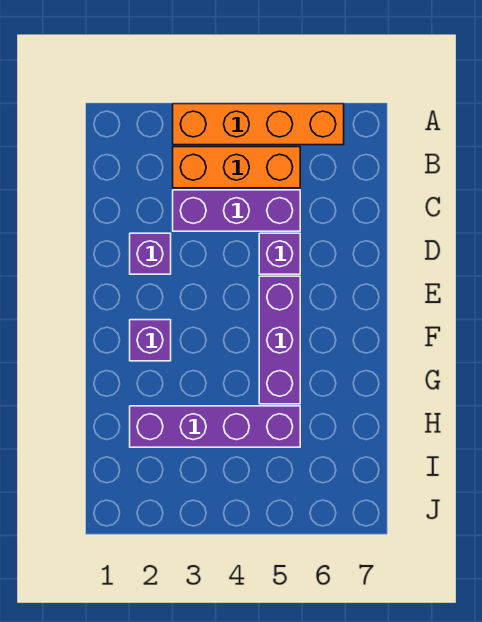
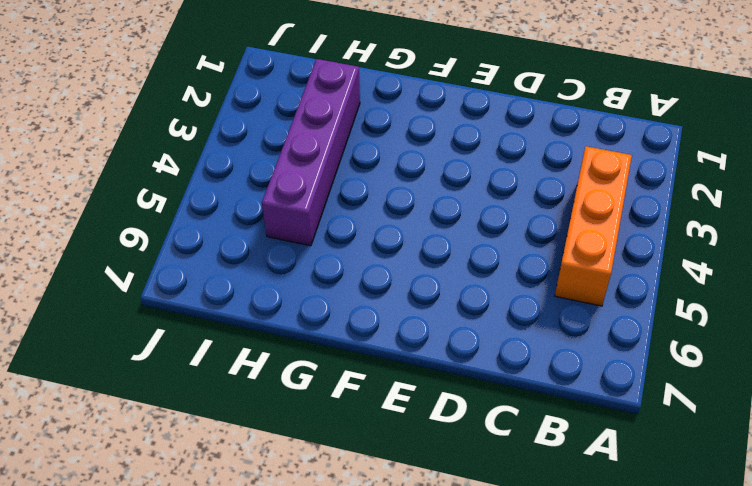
none -> orange brick A3:A6 level 1
none -> purple brick C3:C5 level 1

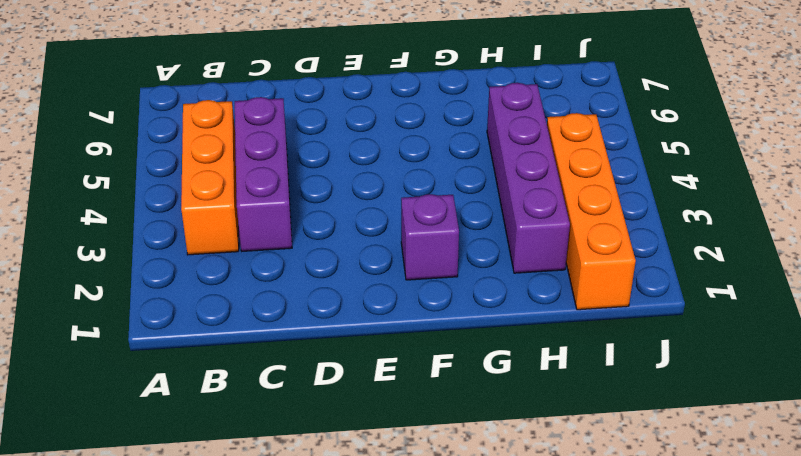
orange brick I1:I4 level 1 -> orange brick A3:A6 level 1
none -> purple brick D2 level 1
none -> purple brick D5 level 1

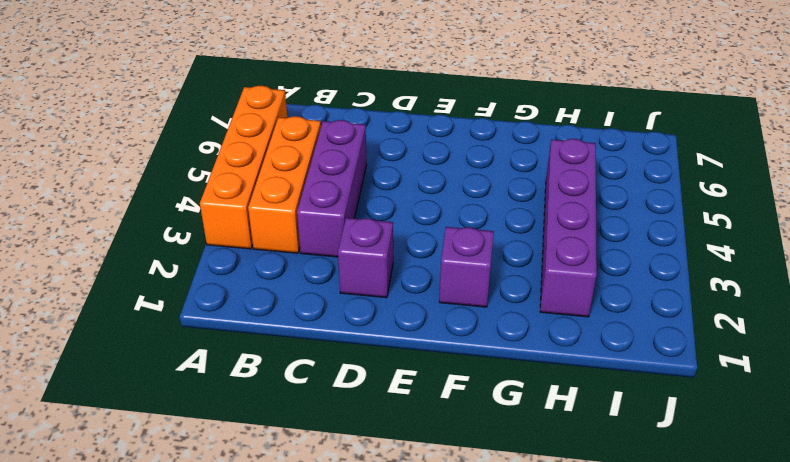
none -> purple brick D5 level 1
none -> purple brick E5:G5 level 1

